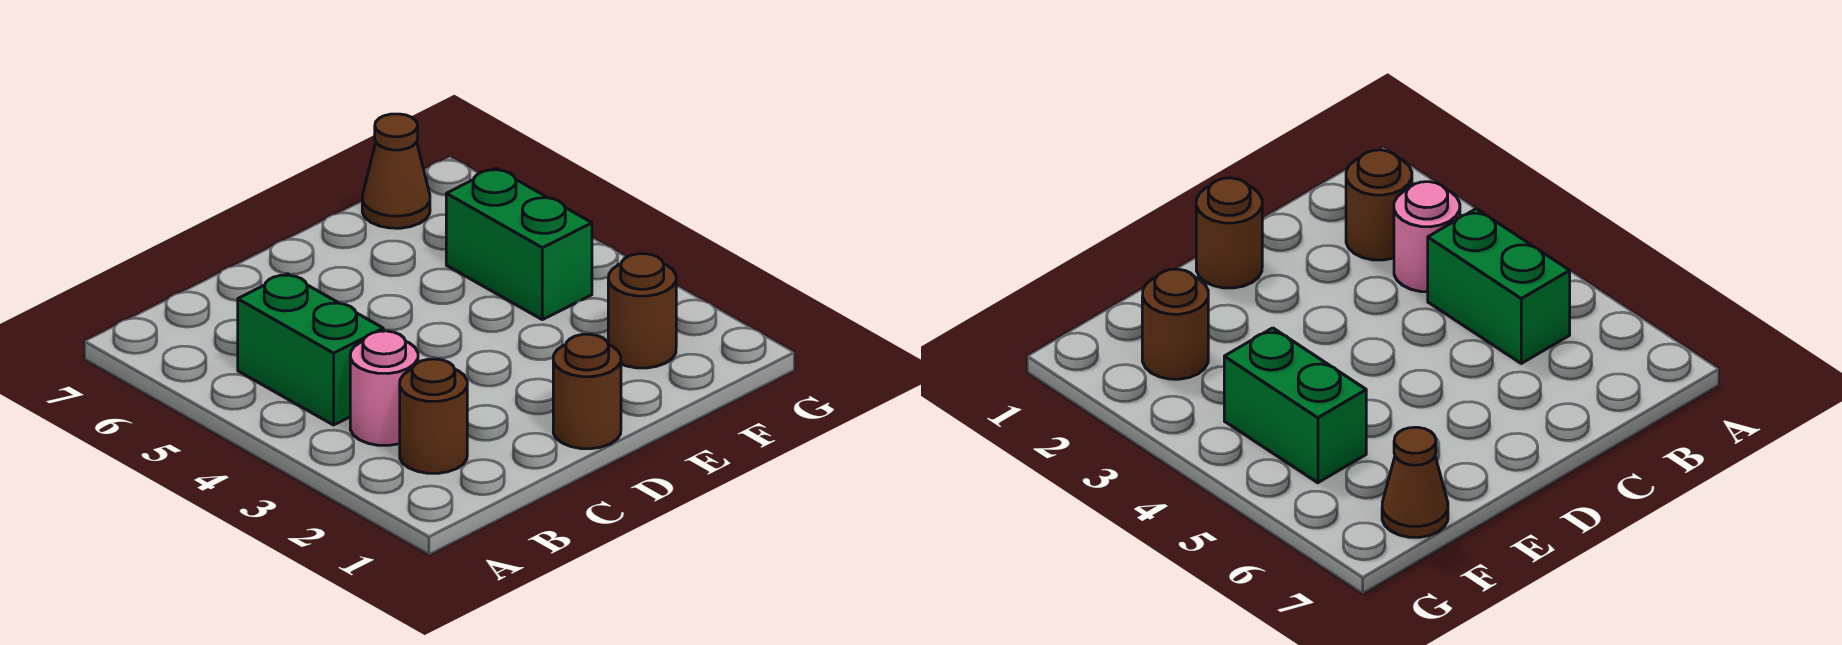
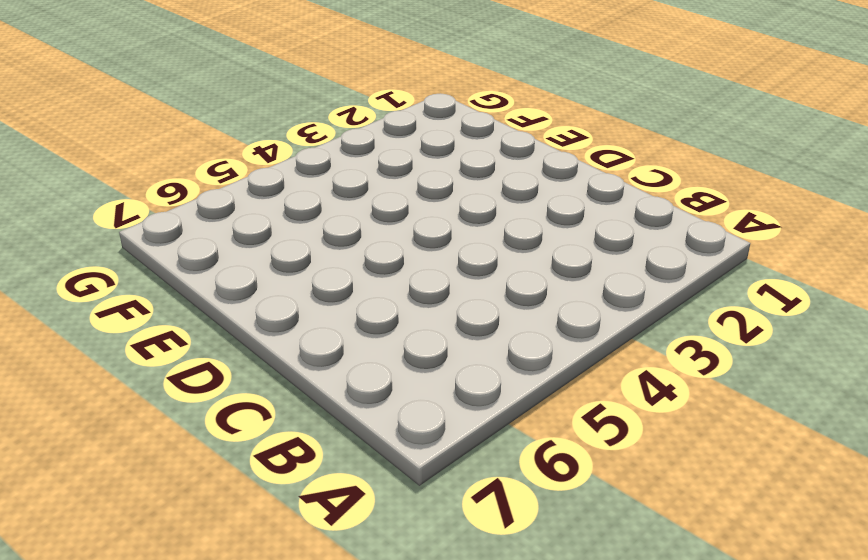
none -> brown round brick B2 level 1
none -> pink round brick B3 level 1

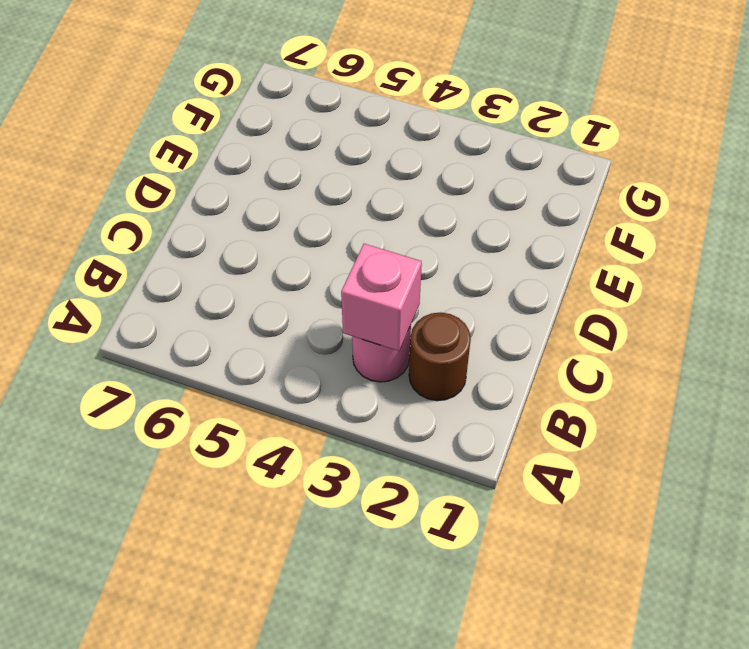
pink brick B3 level 2 -> none
none -> green brick B4:B5 level 1
none -> brown round brick D1 level 1

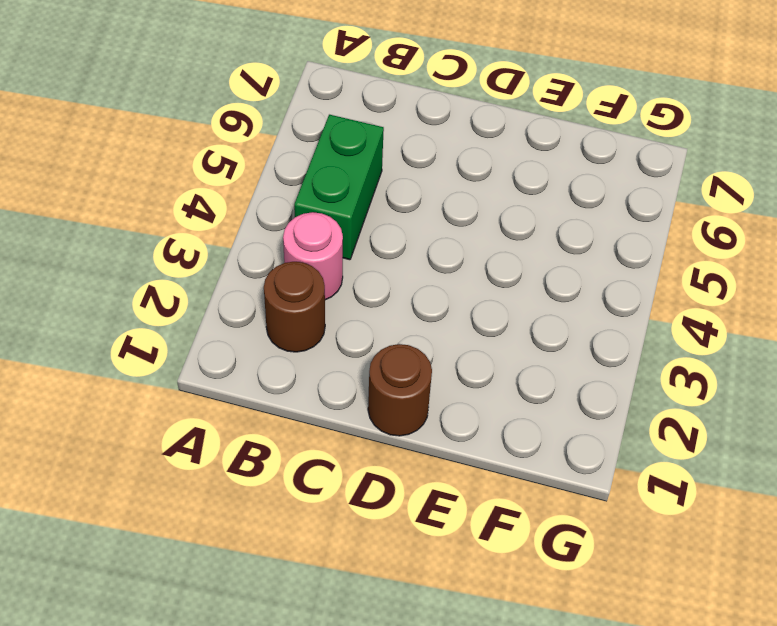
none -> brown round brick F2 level 1
none -> green brick F4:F5 level 1

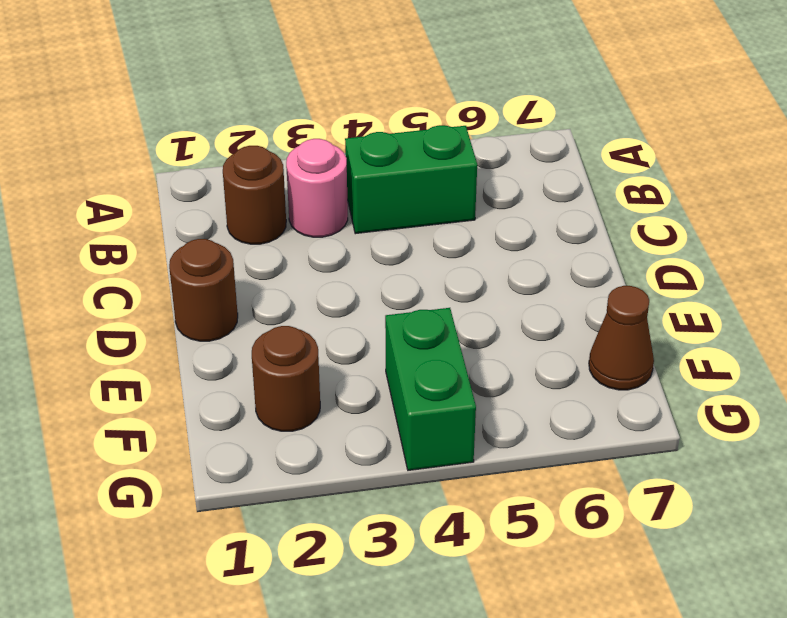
green brick F4:G4 level 1 -> green brick F4:F5 level 1

